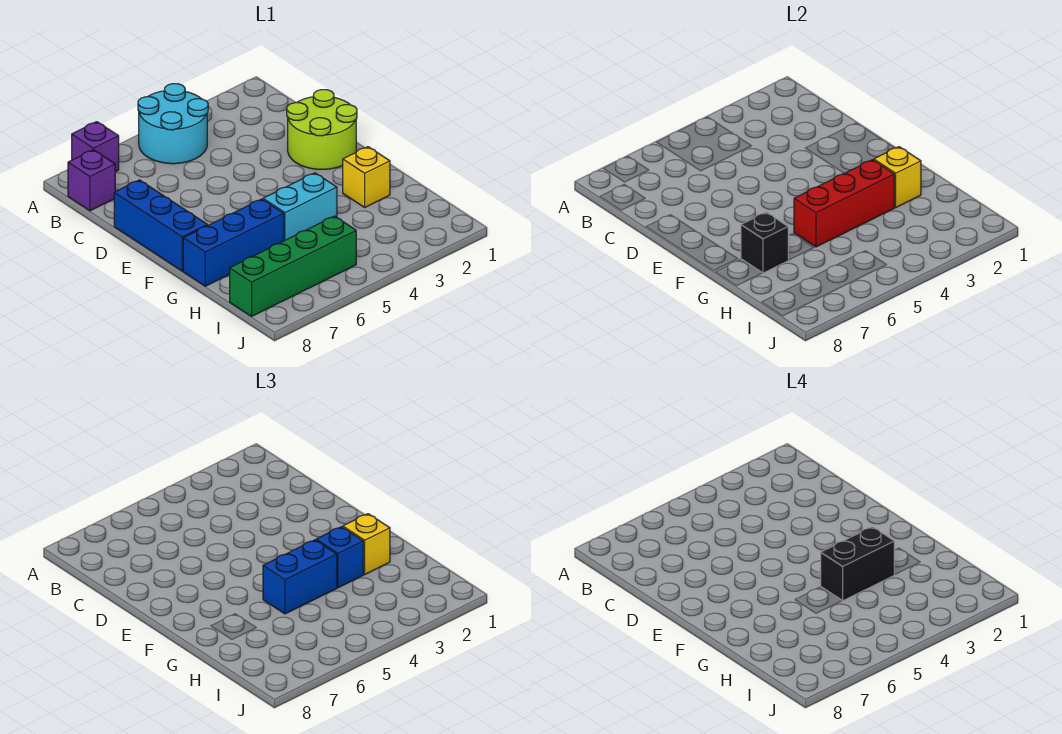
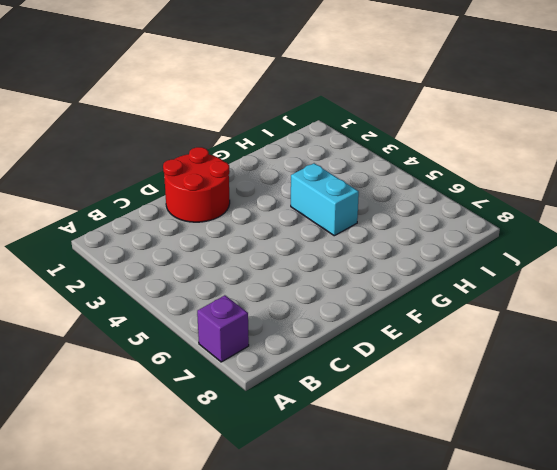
red round brick D1:E2 level 1 -> lime round brick D1:E2 level 1
none -> cyan round brick A4:B5 level 1
none -> purple brick B8 level 1
none -> blue brick D8:F8 level 1

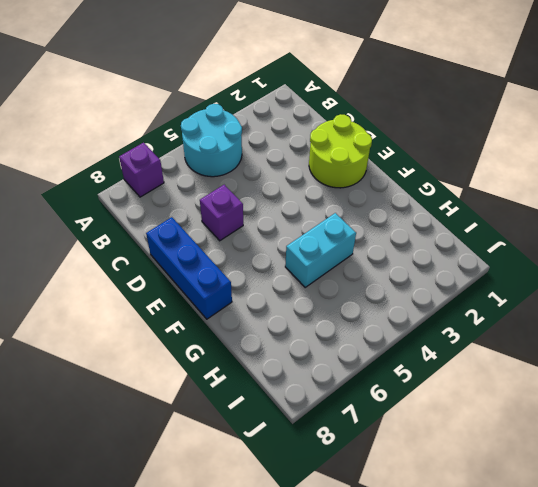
purple brick D6 level 1 -> purple brick B8 level 1
none -> yellow brick G2 level 1
none -> blue brick G6:G8 level 1
none -> green brick I5:I8 level 1

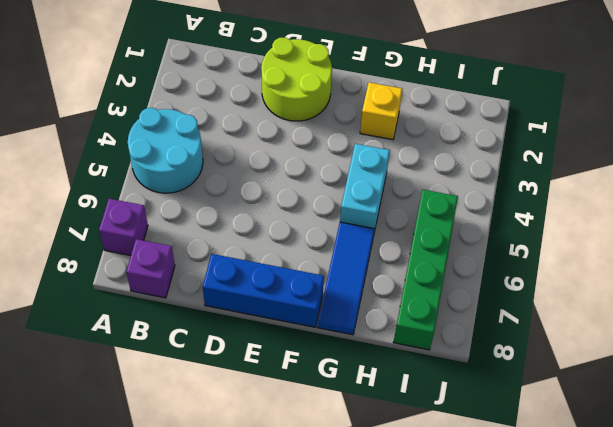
blue tile G6:G8 level 1 -> blue brick G6:G8 level 1
none -> yellow brick G2 level 2
none -> red brick G3:G5 level 2
none -> black brick G7 level 2

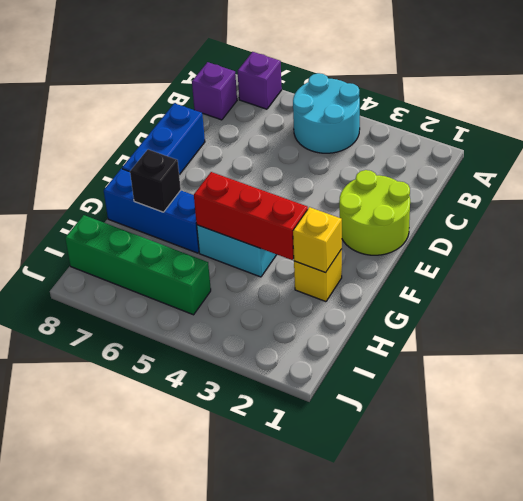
none -> yellow brick G2 level 3
none -> blue brick G3 level 3
none -> blue brick G4:G5 level 3

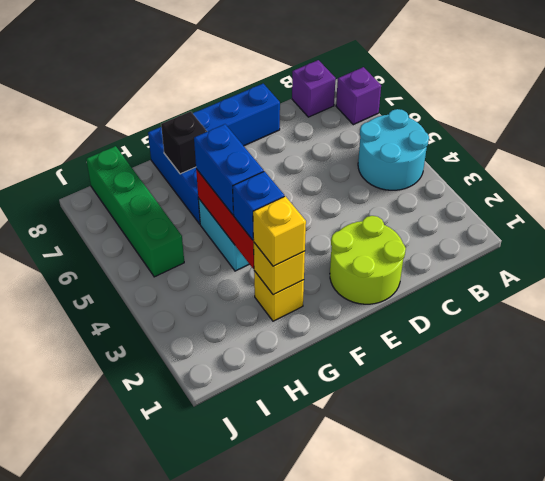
none -> black brick G3:G4 level 4

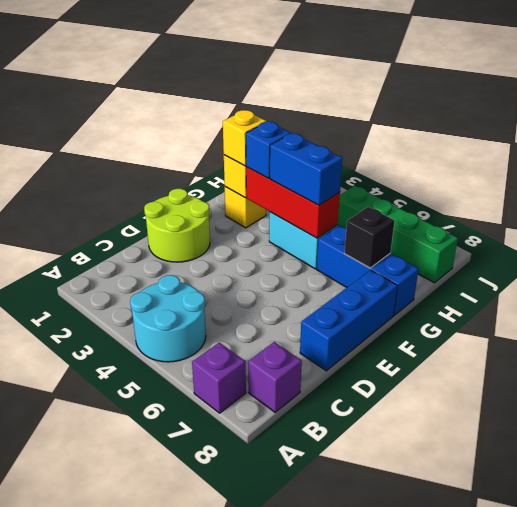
none -> black brick G3:G4 level 4

